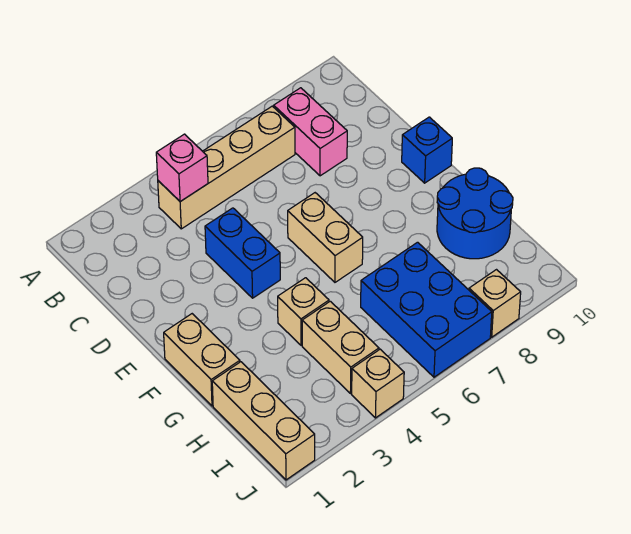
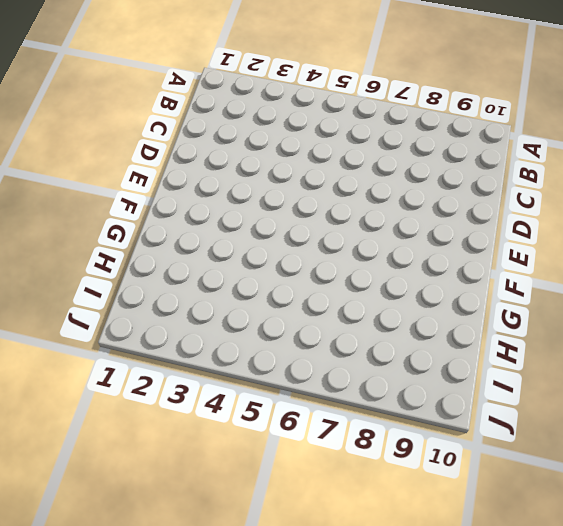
none -> tan brick B4:B7 level 1
none -> pink brick B8:C8 level 1
none -> blue brick D4:E4 level 1

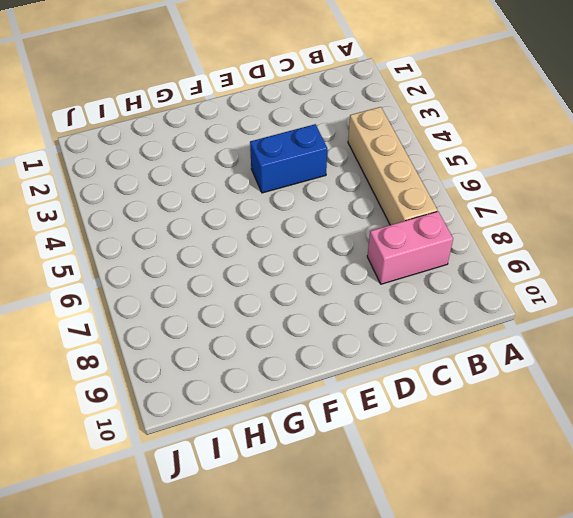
none -> tan brick E6:F6 level 1
none -> blue brick E10 level 1
none -> tan brick F1:G1 level 1

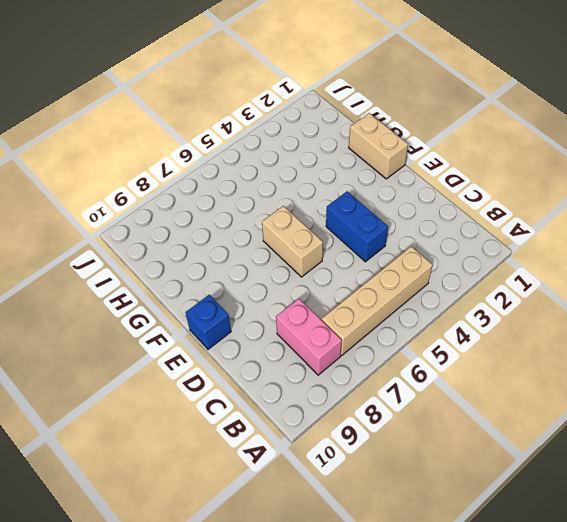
none -> tan brick G4 level 1
none -> blue round brick G9:H10 level 1
none -> tan brick H1:J1 level 1

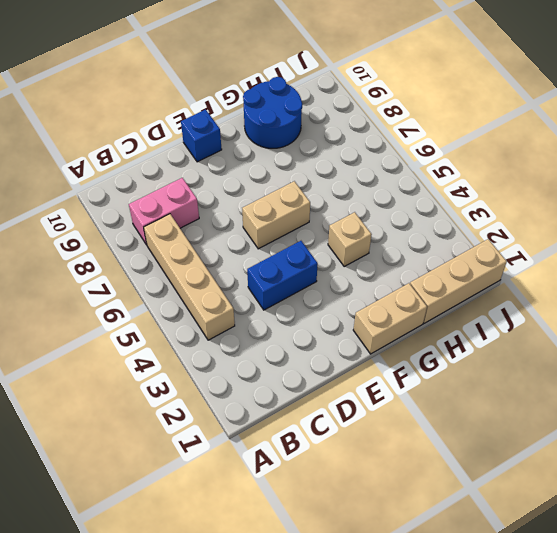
none -> tan brick H4:I4 level 1
none -> blue brick H6:J7 level 1
none -> tan brick J4 level 1

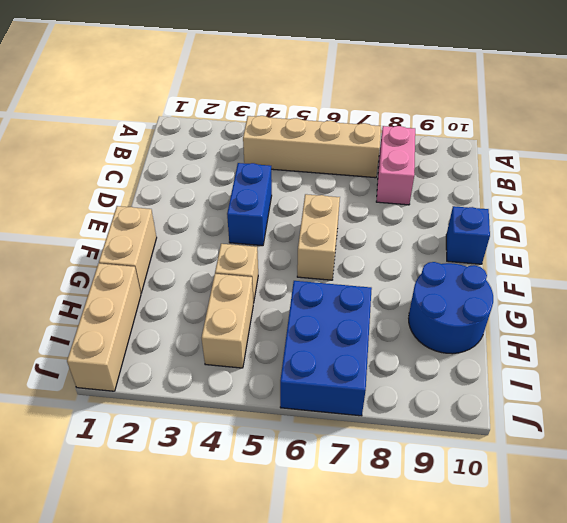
none -> tan brick J4 level 1
none -> tan brick J8 level 1
none -> pink brick B4 level 2

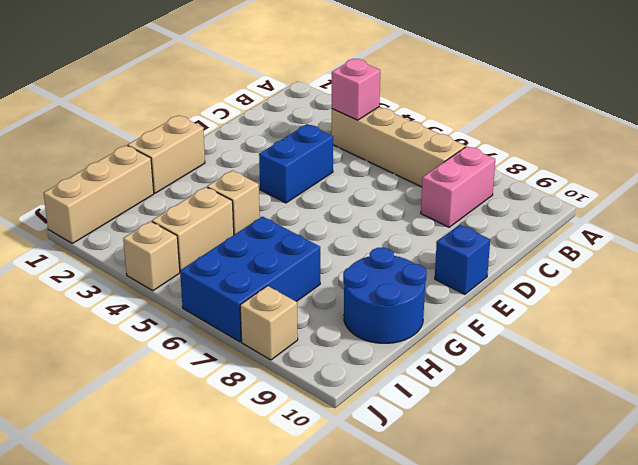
none -> tan brick E6:F6 level 1

